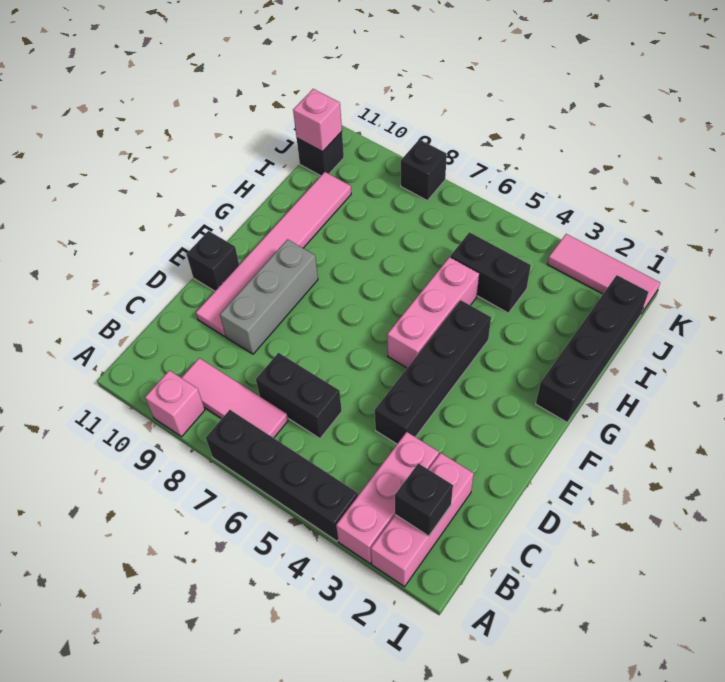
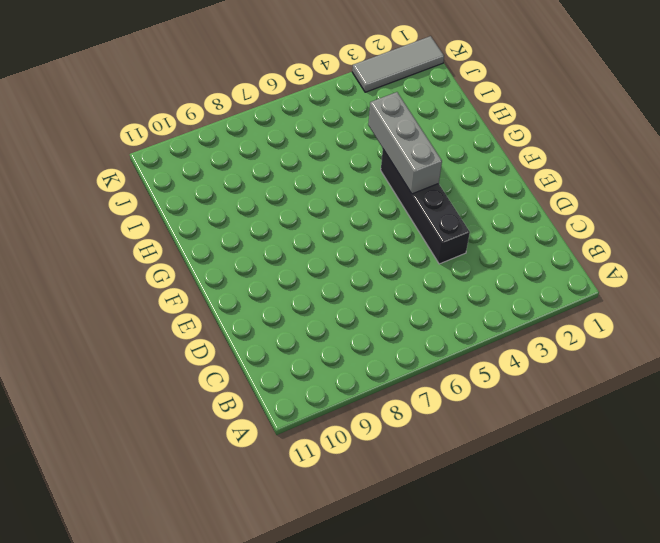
grey brick F4:H4 level 2 -> grey brick D9:F9 level 1
grey tile K1:K3 level 1 -> pink tile K1:K3 level 1
none -> pink brick A2:C2 level 1
none -> pink brick A3:C3 level 1
none -> black brick A4:A7 level 1

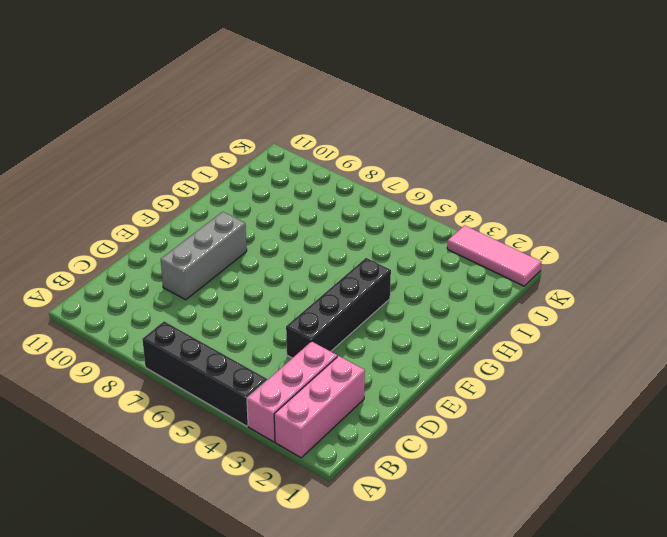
none -> pink brick A9 level 1
none -> pink tile B7:B9 level 1
none -> black brick C6:C7 level 1

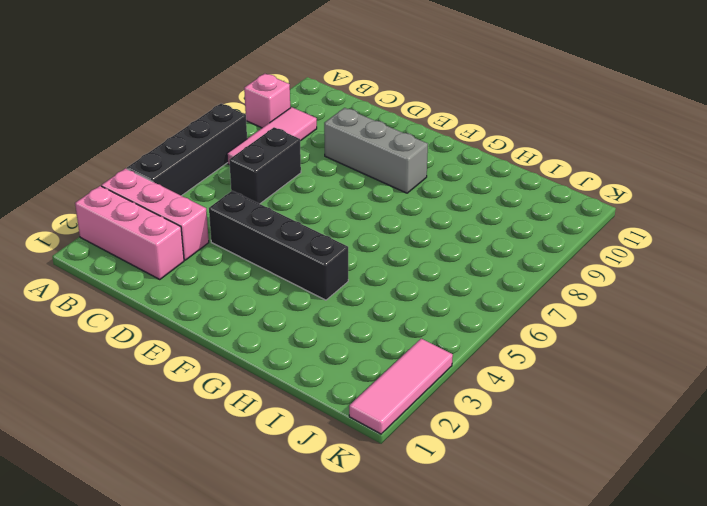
none -> pink tile D10:I10 level 1
none -> black brick E11 level 1
none -> pink brick F5:H5 level 1

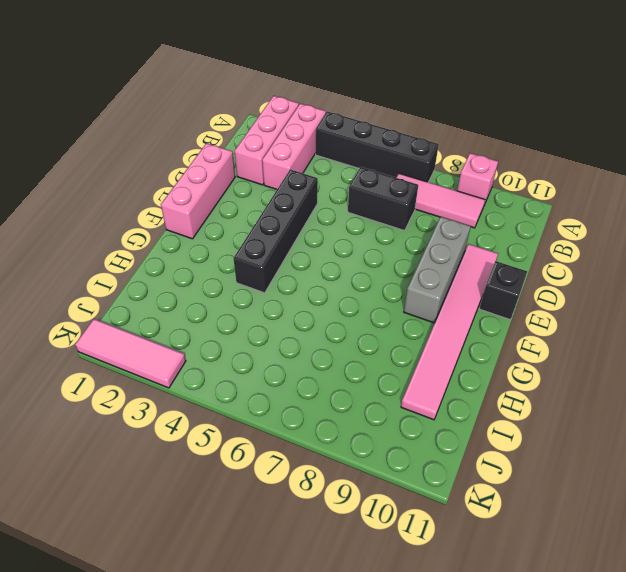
pink brick D1:F1 level 1 -> pink brick F5:H5 level 1
none -> black brick G1:J1 level 1
none -> black brick I4:I5 level 1
none -> black brick J11 level 1

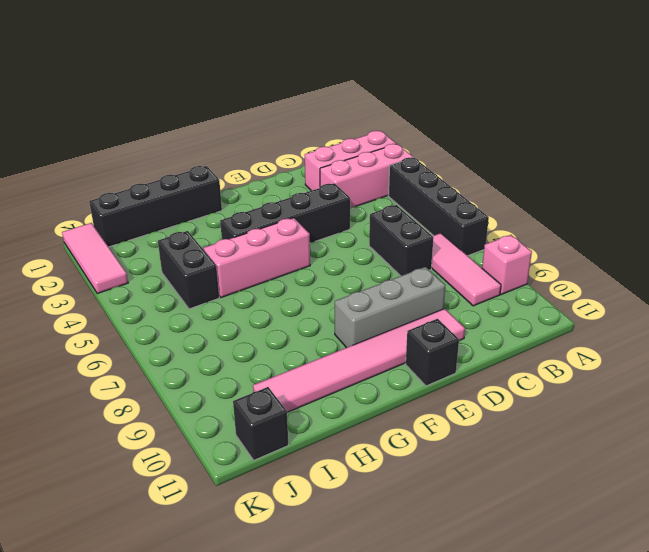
none -> black brick K8 level 1
none -> black brick B2 level 2
none -> pink brick J11 level 2

